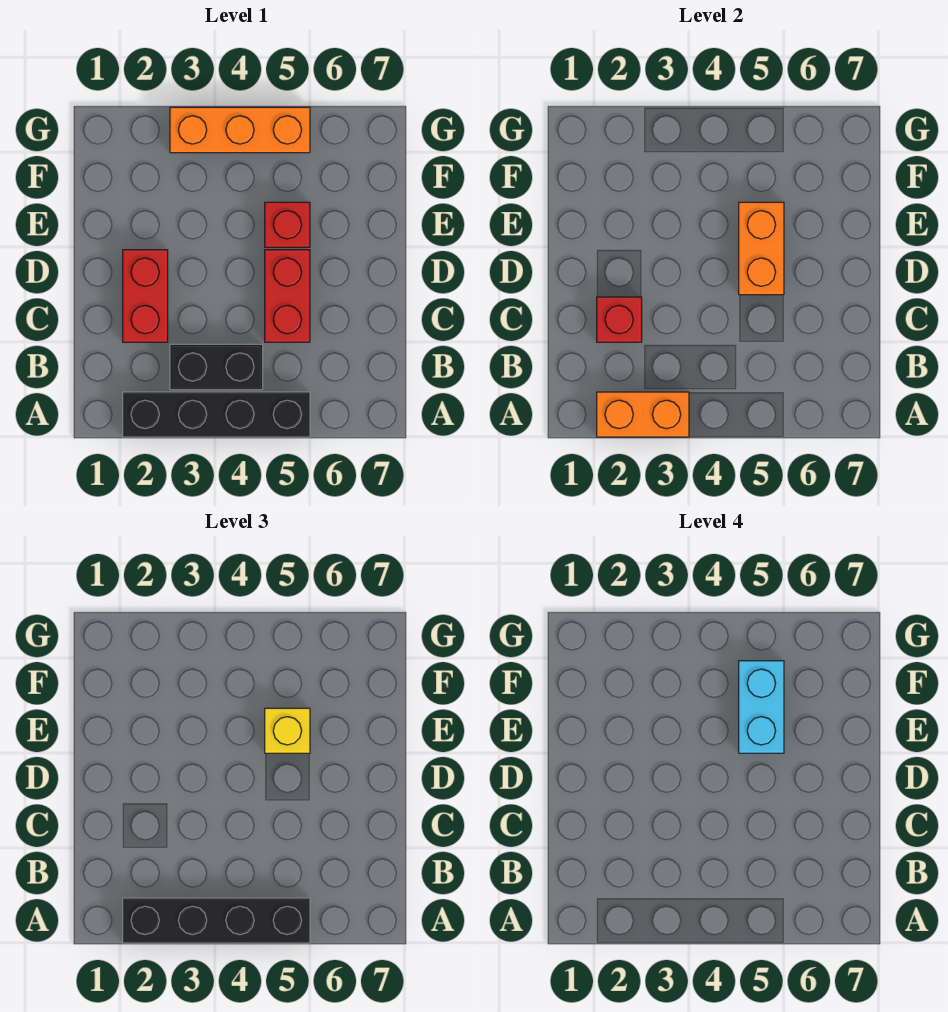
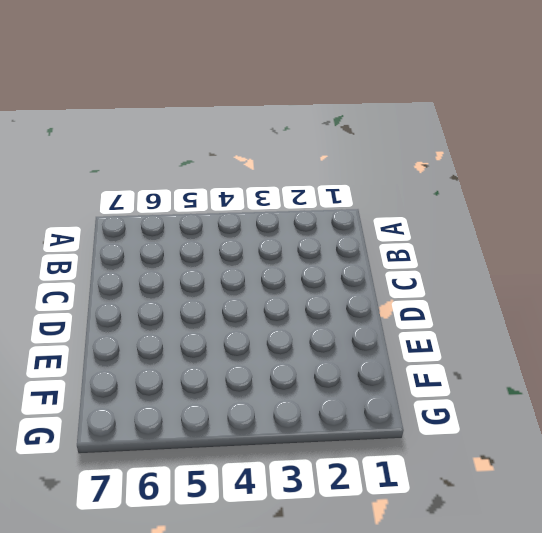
none -> black brick A2:A5 level 1
none -> black brick B3:B4 level 1
none -> red brick C2:D2 level 1

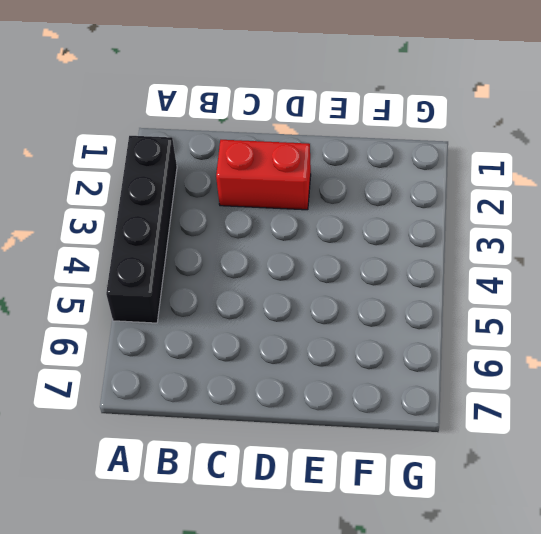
none -> black brick B3:B4 level 1
none -> red brick C5:D5 level 1
none -> red brick E5 level 1

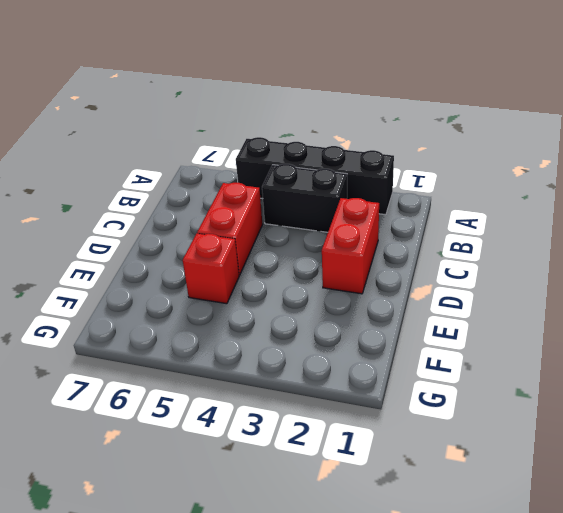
none -> orange brick G3:G5 level 1
none -> orange brick A2:A3 level 2
none -> red brick C2 level 2

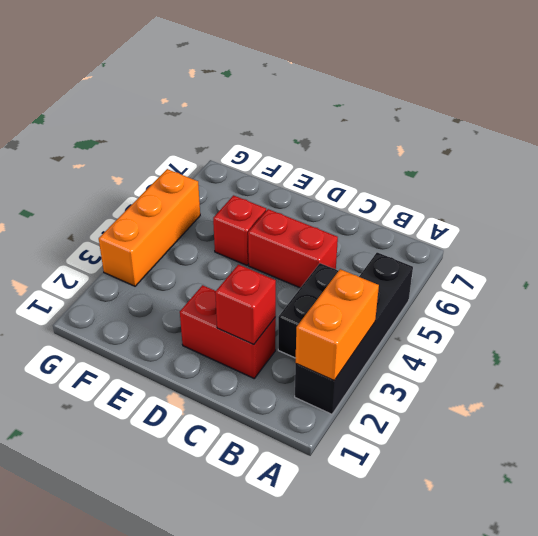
none -> orange brick D5:E5 level 2
none -> black brick A2:A5 level 3
none -> yellow brick E5 level 3

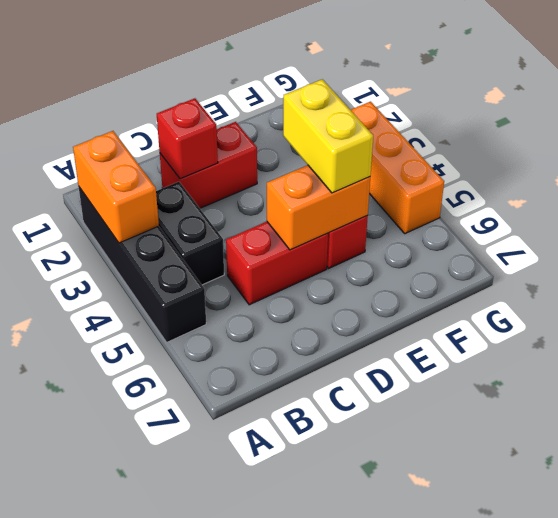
yellow brick E4:E5 level 3 -> yellow brick E5 level 3
none -> black brick A2:A5 level 3
none -> cyan brick E5:F5 level 4

